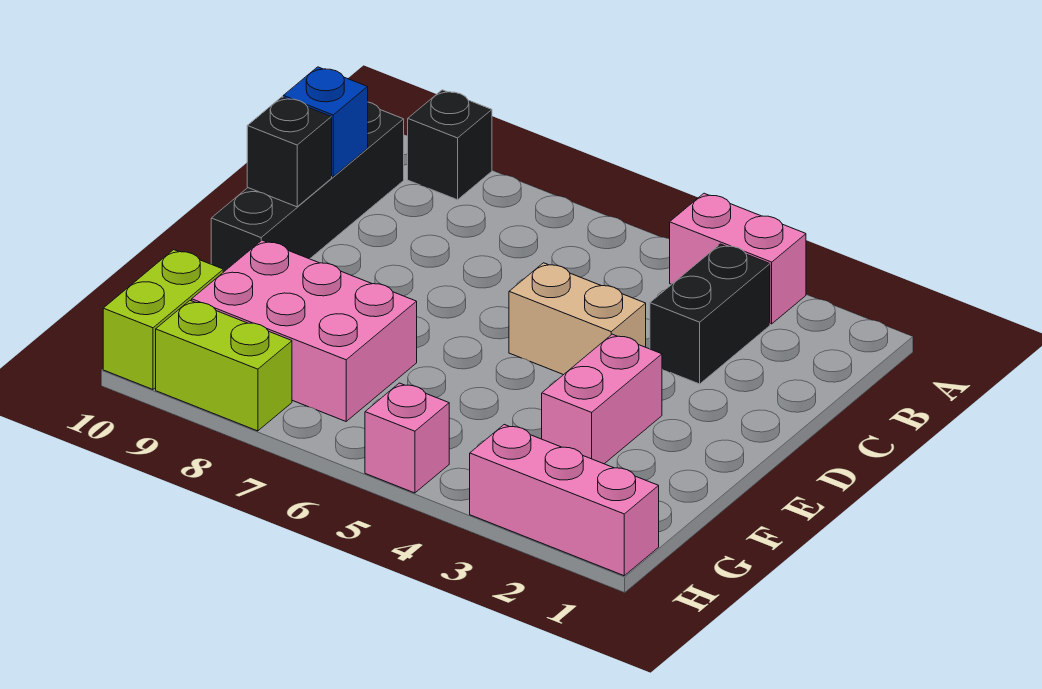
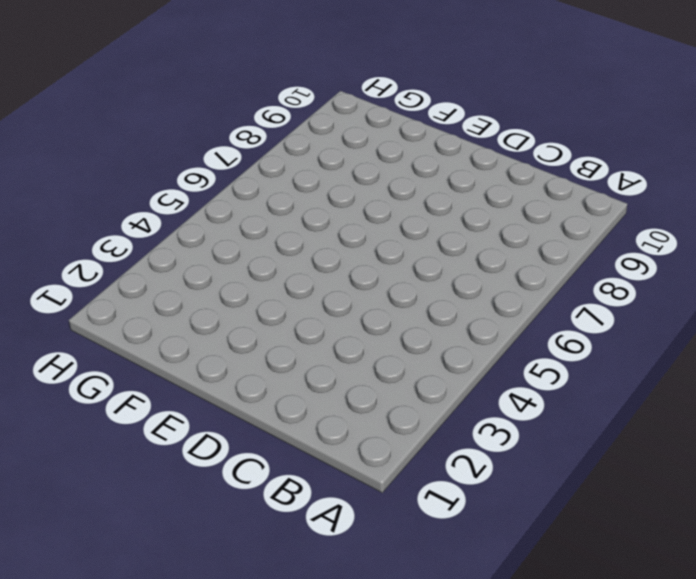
none -> pink brick A3:A4 level 1
none -> black brick A9 level 1
none -> black brick B3:C3 level 1

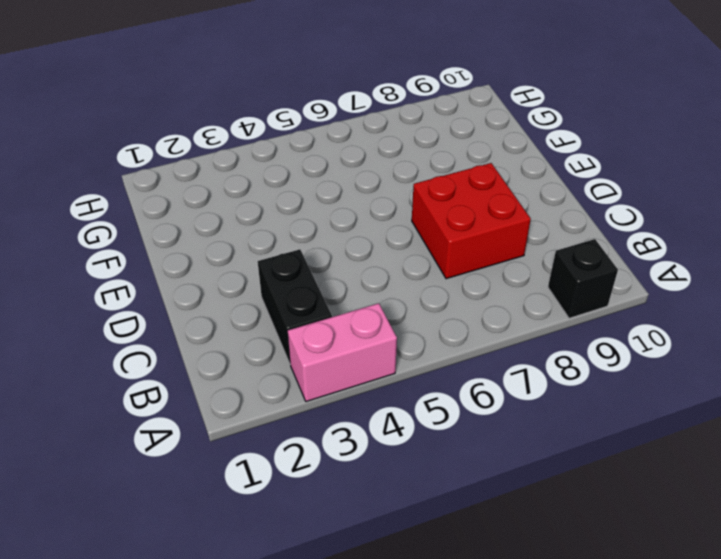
red brick C7:D8 level 1 -> none
none -> black brick B10:E10 level 1
none -> tan brick D4:D5 level 1
none -> pink brick E3:F3 level 1

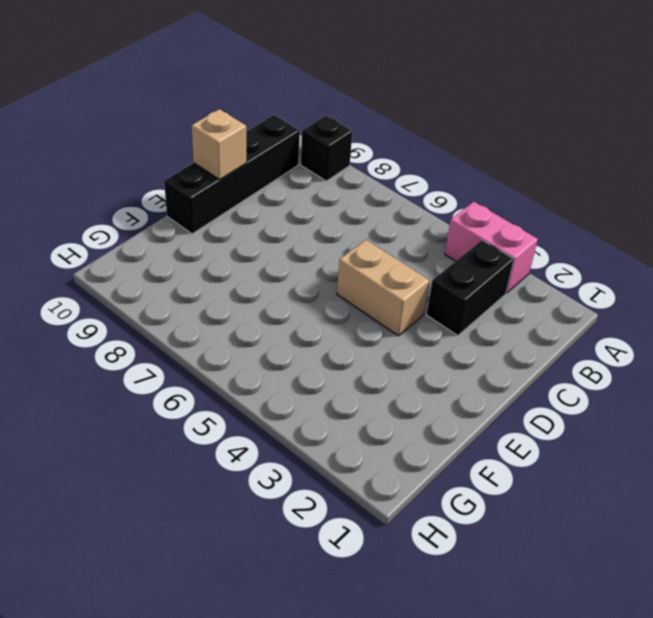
tan brick D10 level 2 -> black brick D10 level 2
none -> pink brick E3:F3 level 1
none -> pink brick F7:G9 level 1
none -> lime brick G10:H10 level 1

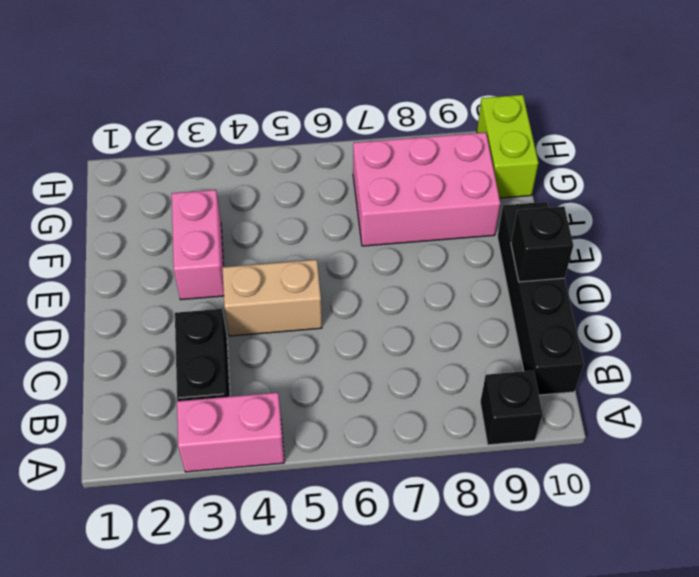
none -> pink brick H1:H3 level 1
none -> pink brick H5 level 1
none -> lime brick H8:H9 level 1

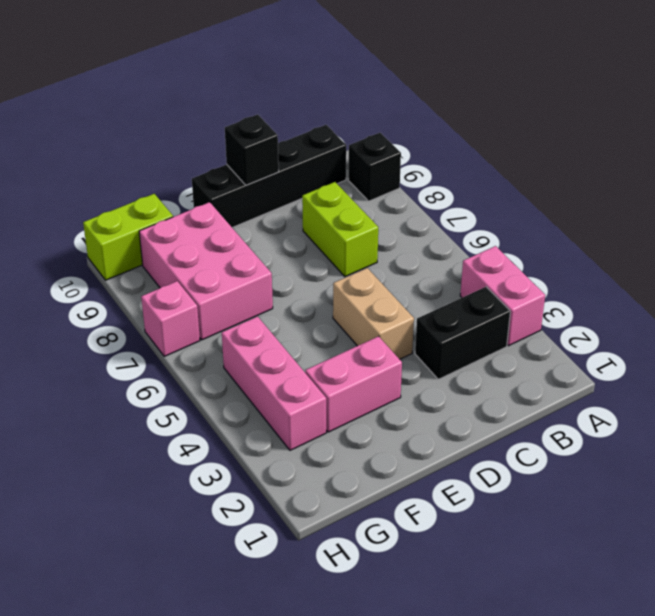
lime brick C7:C8 level 1 -> lime brick H8:H9 level 1
pink brick G3:G5 level 1 -> pink brick H1:H3 level 1
pink brick H7 level 1 -> pink brick H5 level 1
none -> blue brick C10 level 2

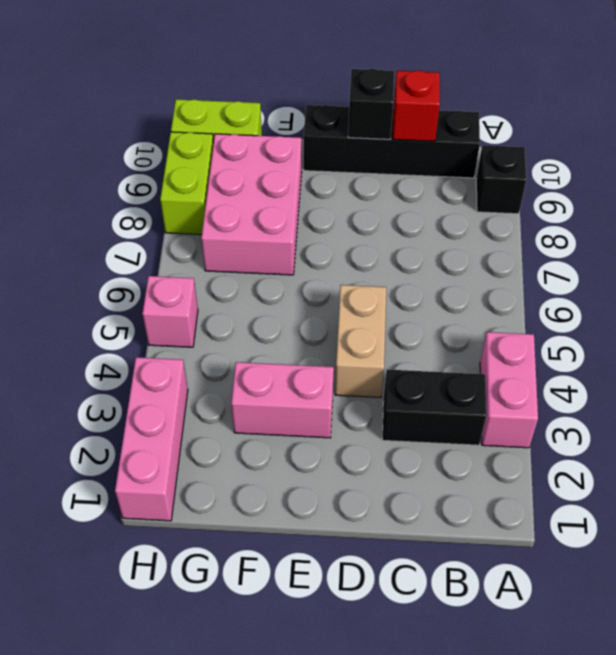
red brick C10 level 2 -> blue brick C10 level 2

